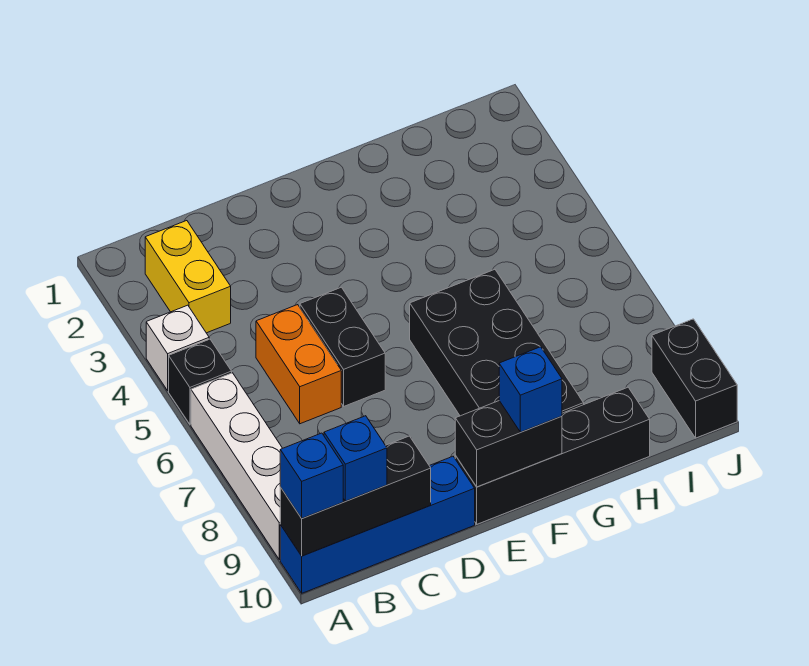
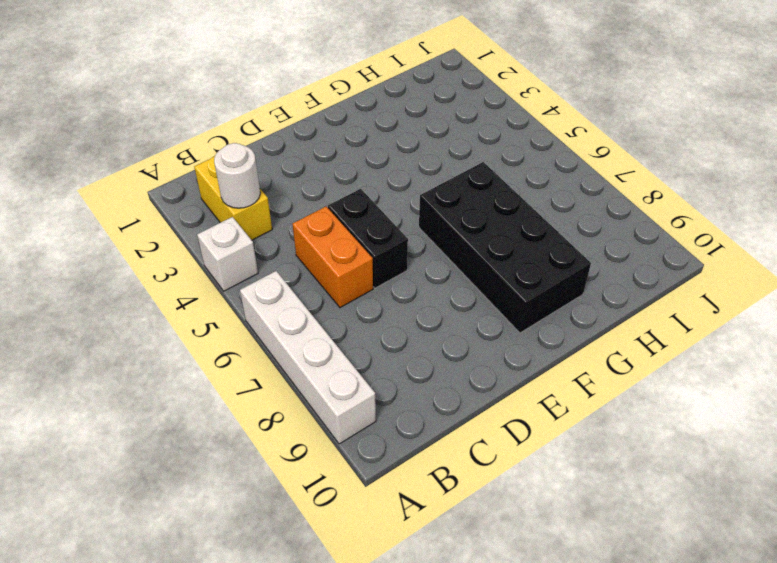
white round brick B3 level 2 -> none
none -> black brick A5 level 1
none -> blue brick A10:D10 level 1
none -> black brick E10:H10 level 1

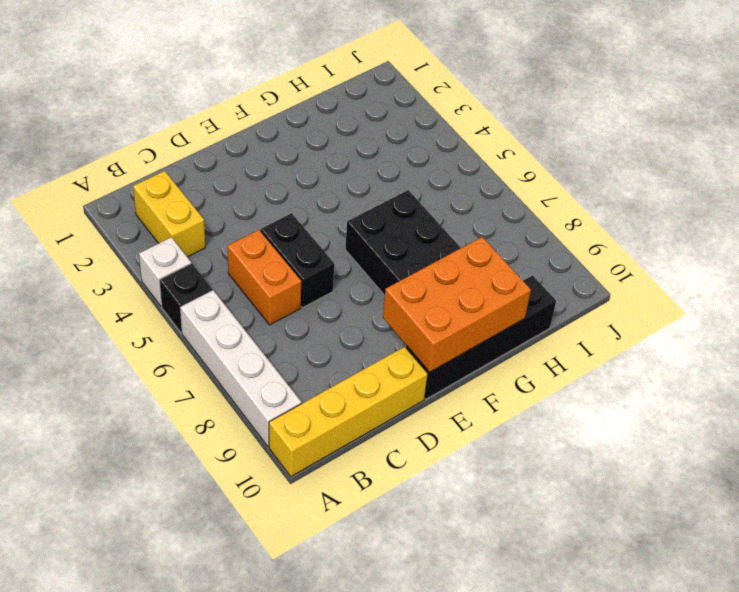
yellow brick A10:D10 level 1 -> blue brick A10:D10 level 1
orange brick E9:G10 level 2 -> black brick E10:F10 level 2
none -> black brick J9:J10 level 1
none -> black brick A10:C10 level 2
none -> blue brick A10 level 3

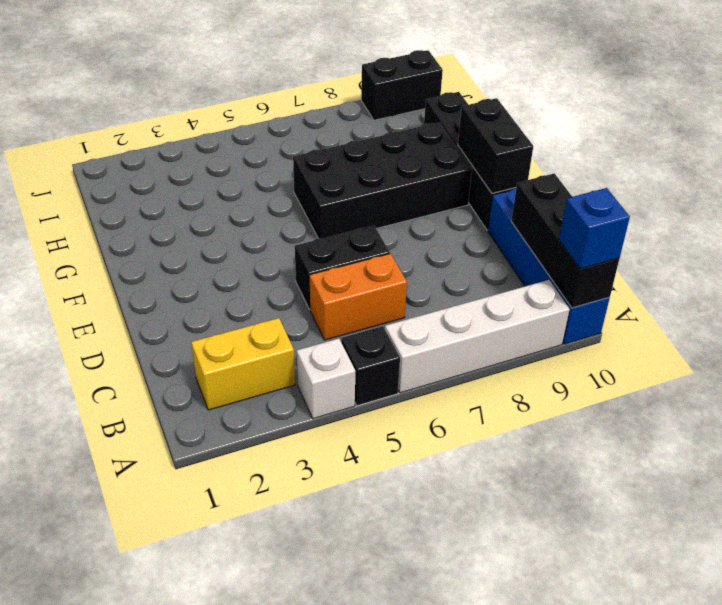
none -> blue brick B10 level 3
none -> blue brick F10 level 3

